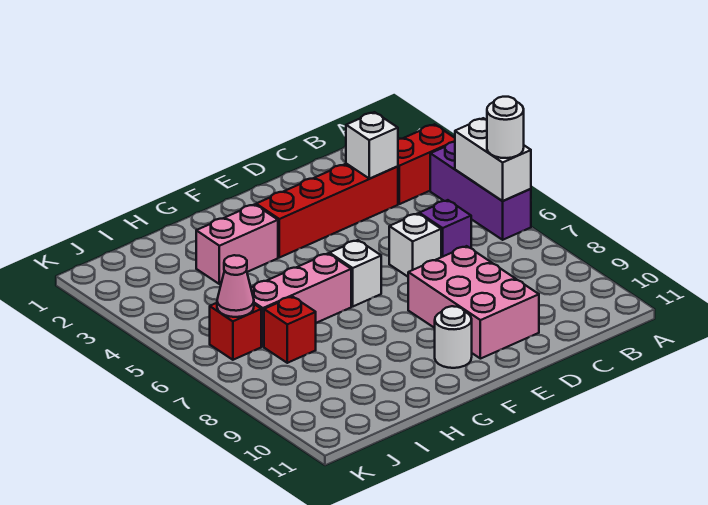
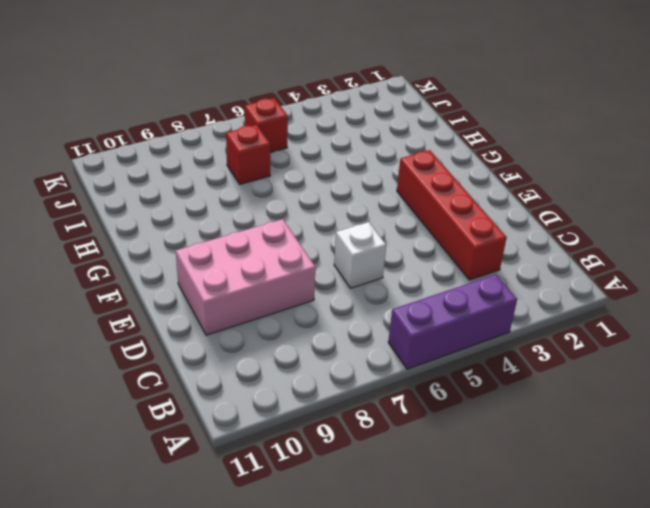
none -> red brick A3:B3 level 1
none -> purple brick C6 level 1
none -> white brick F6 level 1

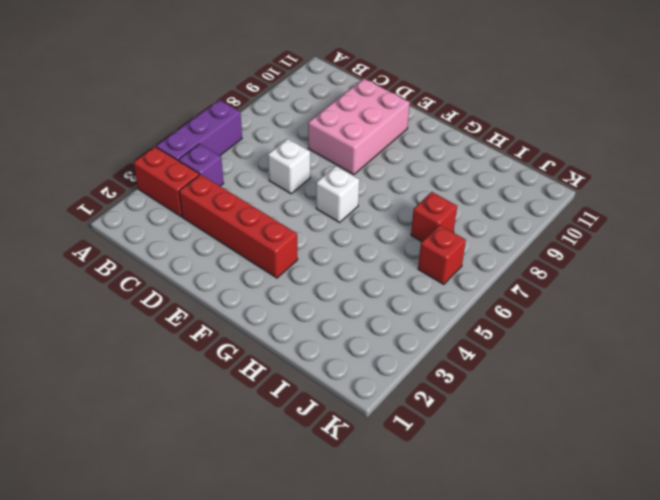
purple brick B4 level 1 -> purple brick C6 level 1
none -> white round brick F10 level 1
none -> pink brick G3:H3 level 1
none -> pink brick G6:I6 level 1

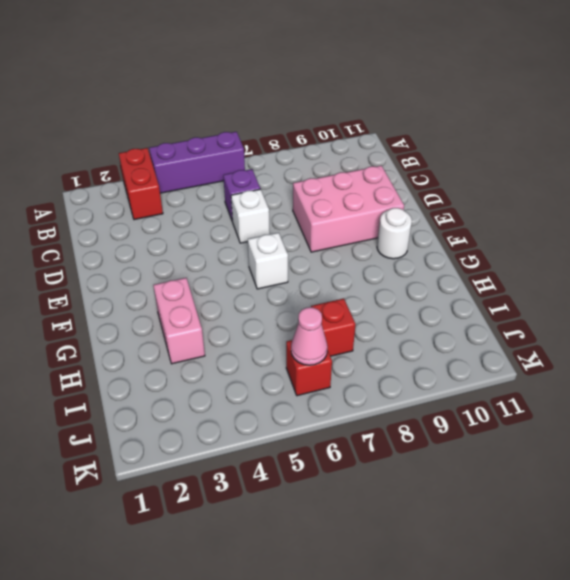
none -> red brick C3:F3 level 1
none -> pink brick G6:I6 level 1
none -> white brick A5:A6 level 2

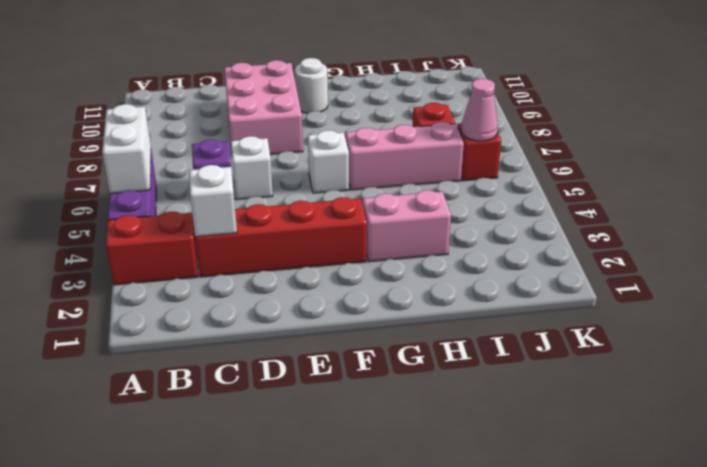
none -> white round brick A6 level 3

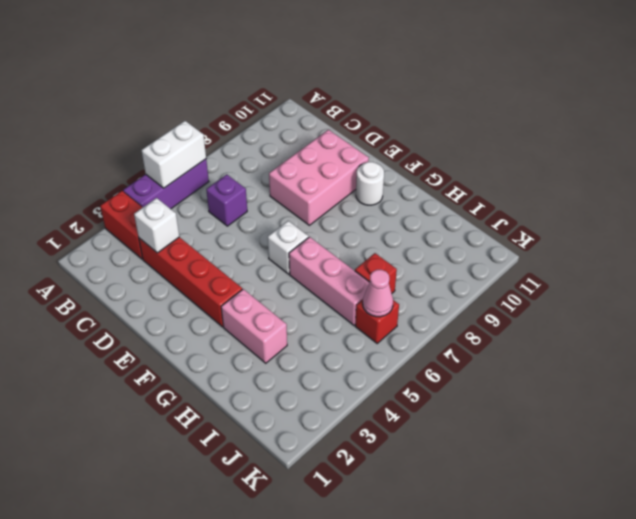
none -> white brick D6 level 1
none -> white round brick A6 level 3

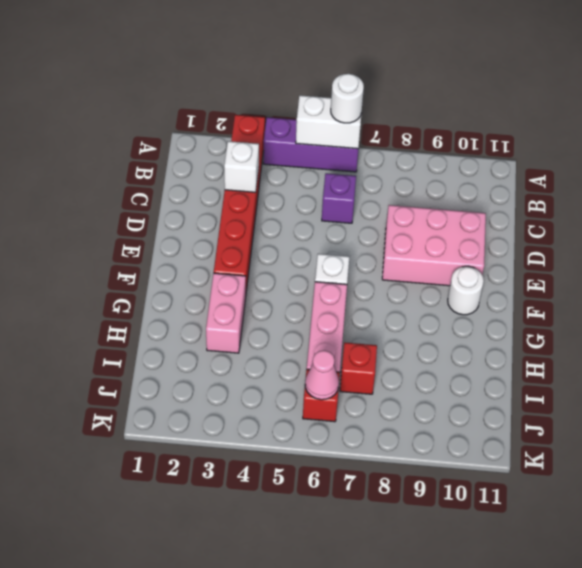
none -> white brick D6 level 1

